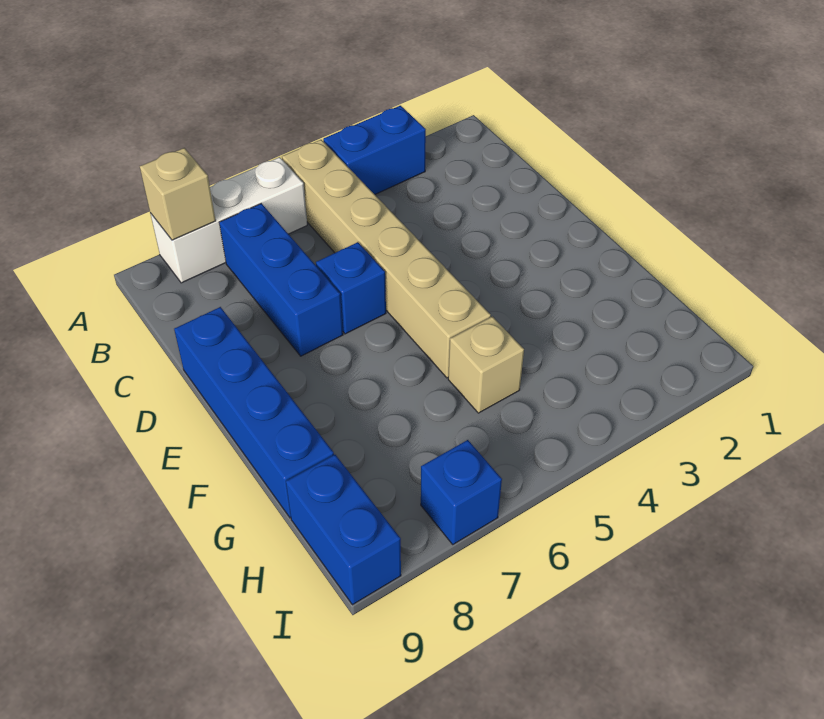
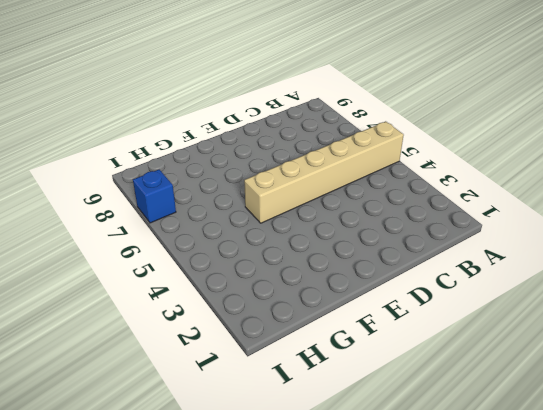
none -> blue brick A3:A4 level 1
none -> white brick A6:A8 level 1

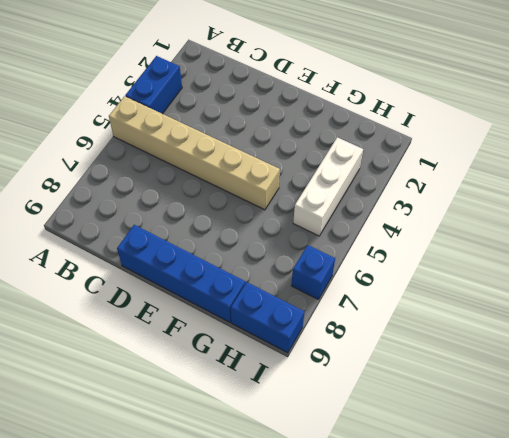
white brick H3:H5 level 1 -> white brick A6:A8 level 1
none -> blue brick B7:D7 level 1
none -> blue brick D6 level 1

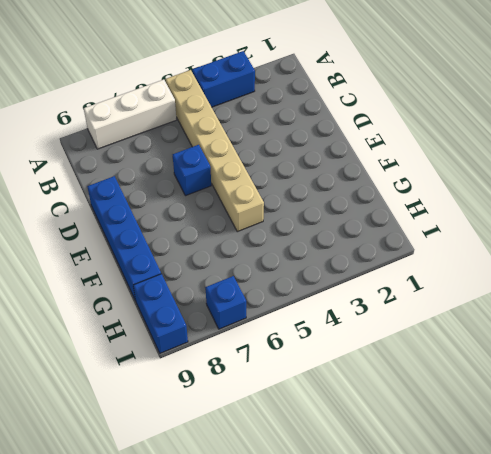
none -> blue brick B7:D7 level 1
none -> tan brick G5 level 1

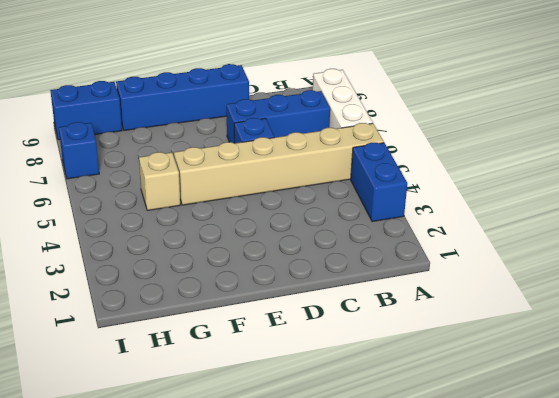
none -> tan brick A8 level 2

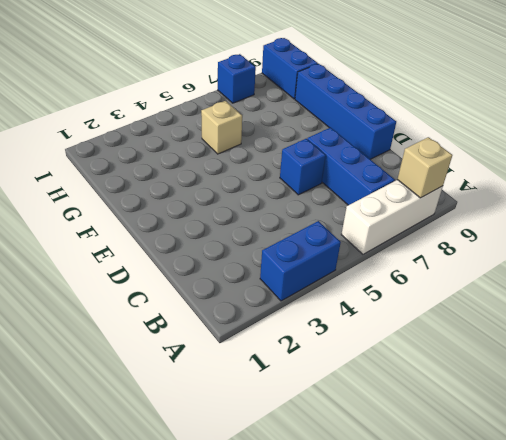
none -> tan brick A5:F5 level 1

